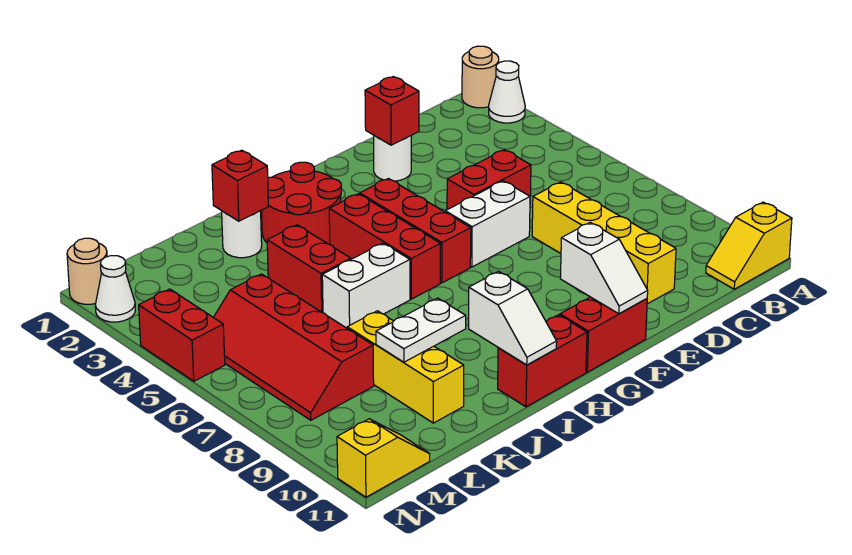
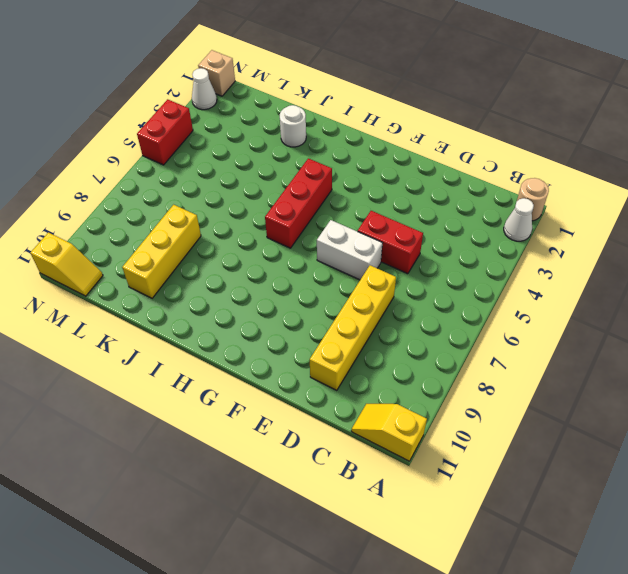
tan brick N1 level 1 -> tan round brick N1 level 1
none -> white round brick E2 level 1
none -> red brick F11:G11 level 1
none -> red brick G4:G6 level 1

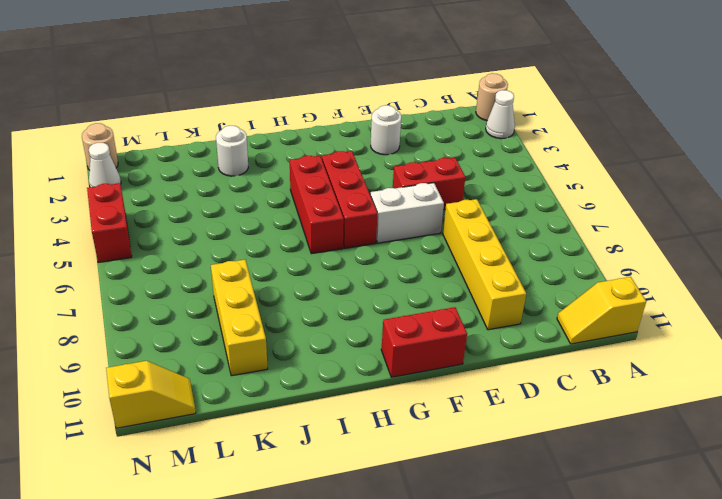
none -> red round brick H2:I3 level 1
none -> red brick H11:I11 level 1
none -> white brick I6:J6 level 1

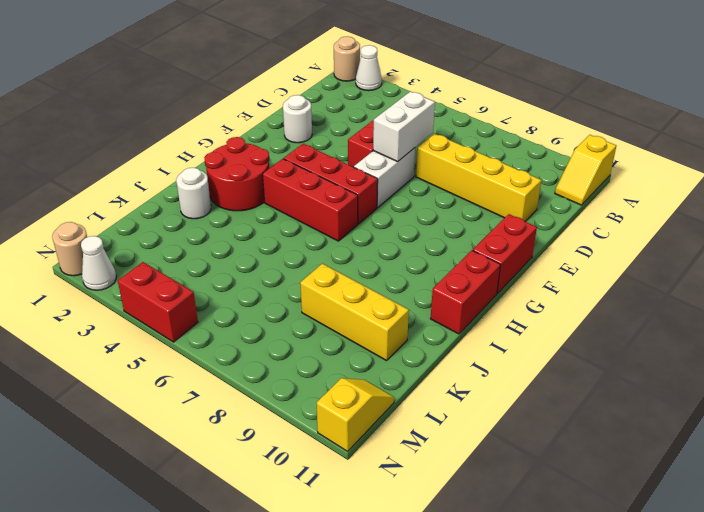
white brick D6:E6 level 2 -> white brick I6:J6 level 1
none -> red brick J4:J5 level 1
none -> red slope L5:M8 level 1 top L
none -> red brick E2 level 2

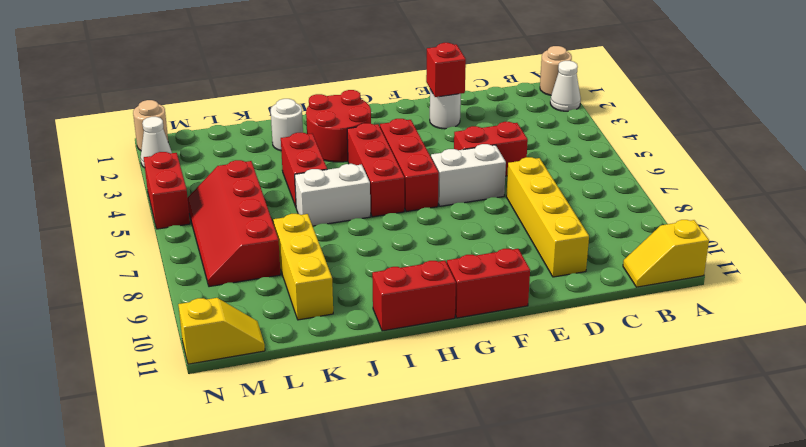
none -> white slope F10:F11 level 2 top 10
none -> white slope I10:I11 level 2 top 10
none -> red brick J2 level 2

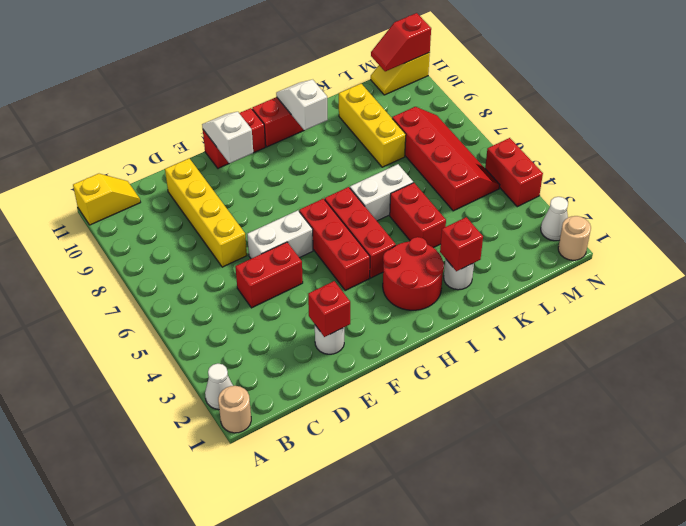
red slope M11:N11 level 2 top N -> none
none -> white plate J9:K9 level 2

